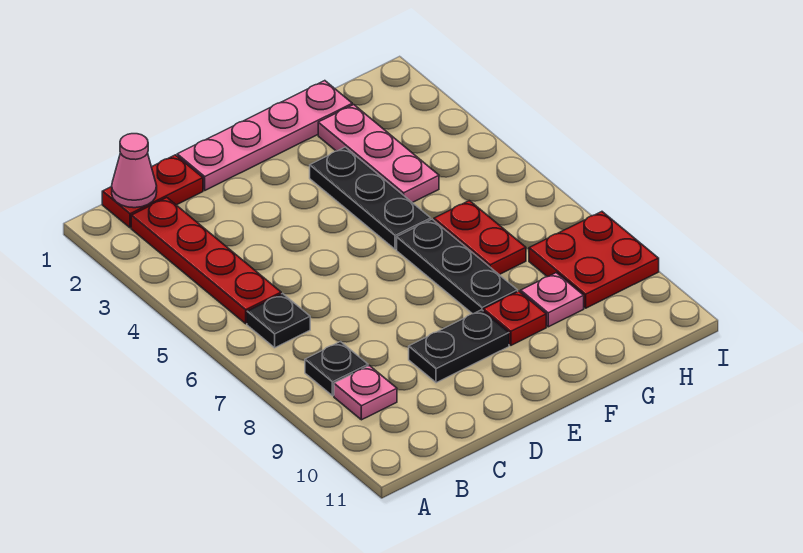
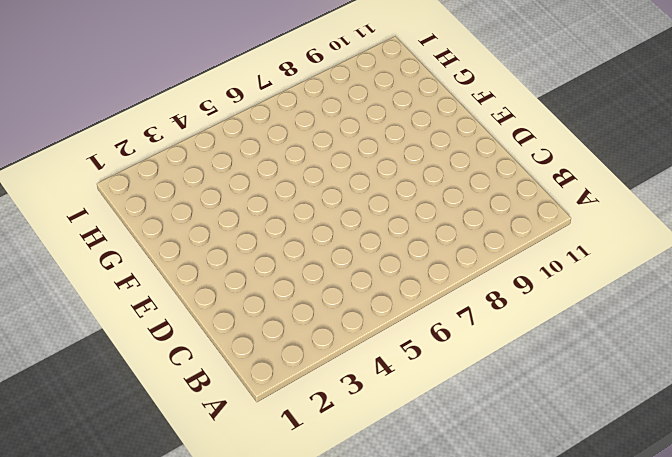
none -> red plate B1:C1 level 1
none -> red plate B2:B5 level 1
none -> black plate B6 level 1

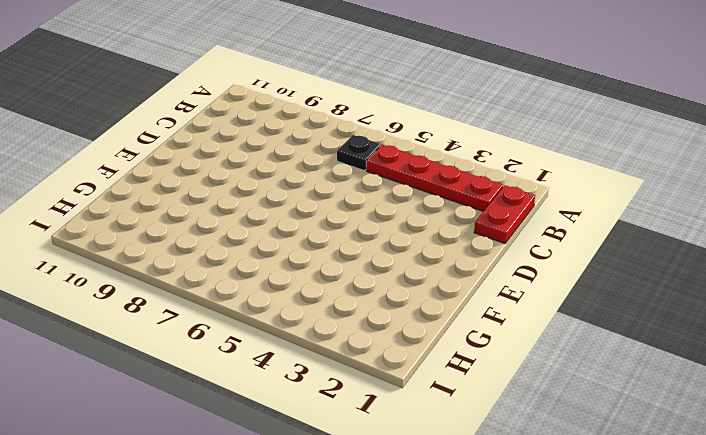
none -> black plate B8 level 1
none -> pink plate B9 level 1
none -> pink plate D1:G1 level 1

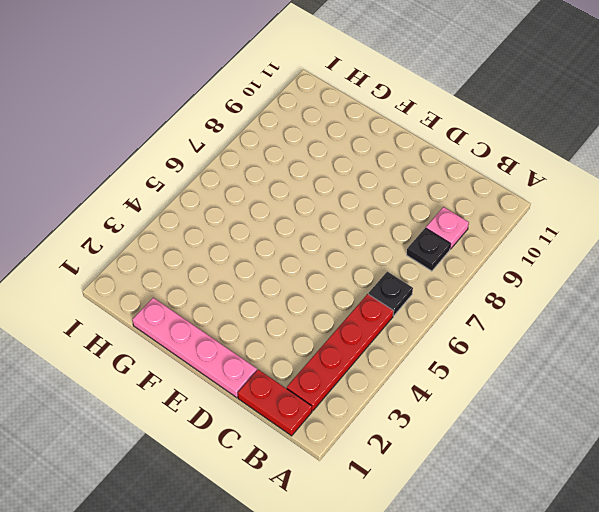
none -> black plate D9:E9 level 1
none -> black plate F3:F5 level 1
none -> black plate F6:F8 level 1

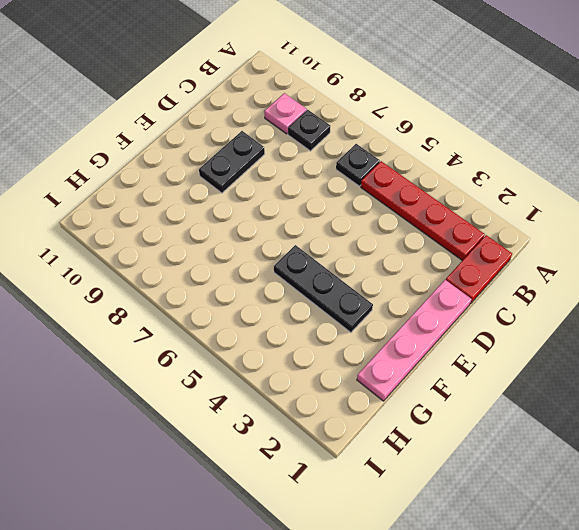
none -> black plate F6:F8 level 1
none -> red plate F9 level 1
none -> pink plate G2:G4 level 1

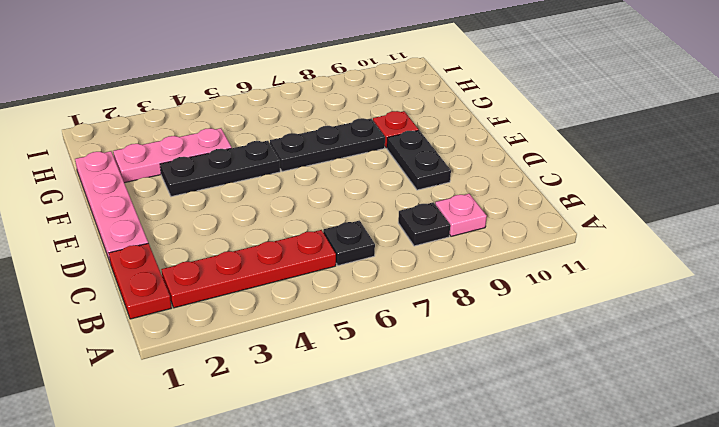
none -> red plate G6:G7 level 1
none -> pink plate G9 level 1
none -> red plate H8:I9 level 1

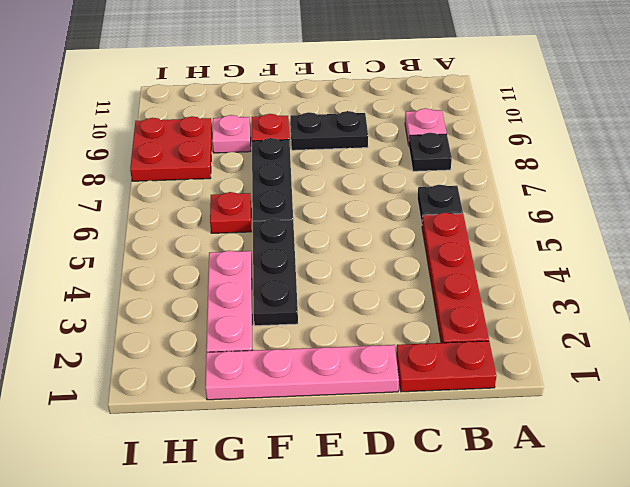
red plate G6 level 1 -> red plate G6:G7 level 1
none -> pink cone B1 level 2

